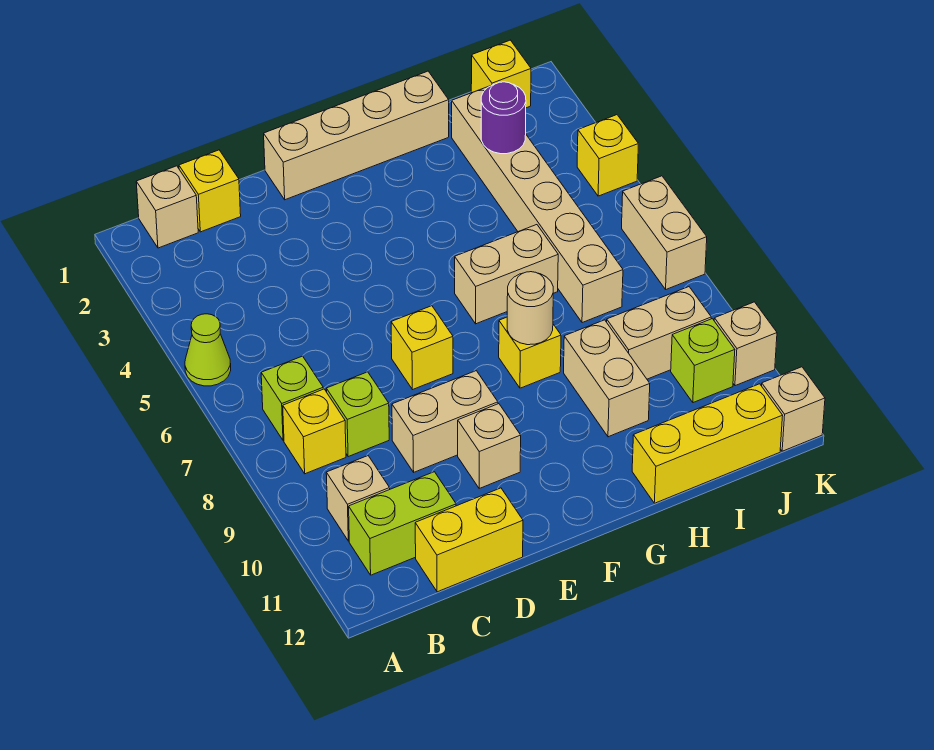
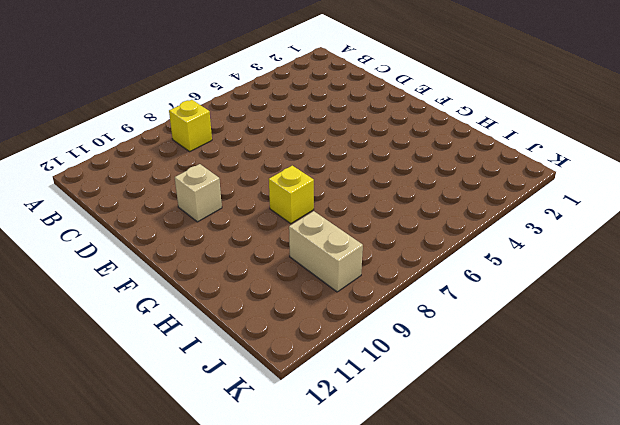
none -> lime cone A5 level 1
none -> tan brick B1 level 1
none -> lime brick B7 level 1

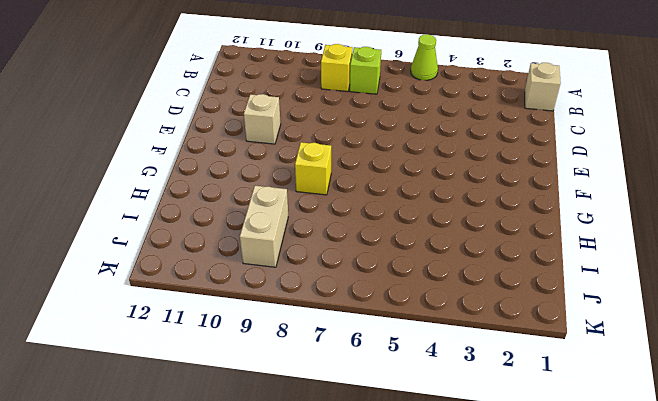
none -> tan brick B10 level 1
none -> lime brick B11:C11 level 1
none -> yellow brick C1 level 1

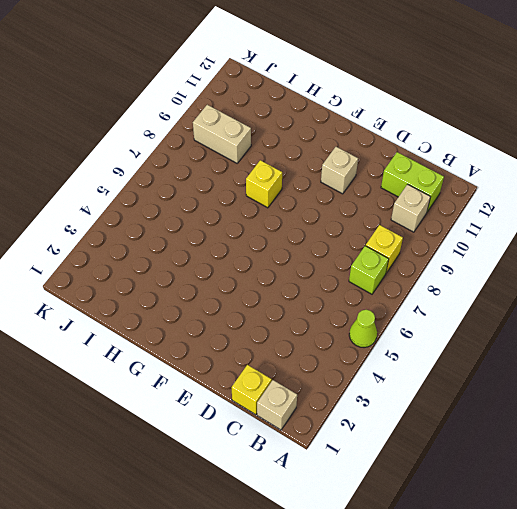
none -> lime brick C8 level 1
none -> yellow brick C12:D12 level 1
none -> tan brick D9:E9 level 1

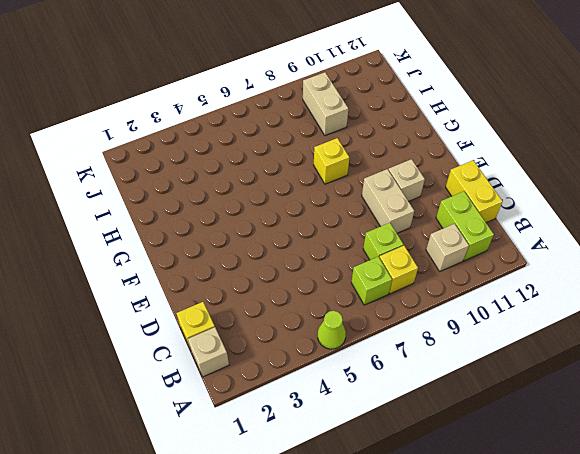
none -> tan brick E1:H1 level 1
none -> yellow brick E7 level 1
none -> tan brick G6:H6 level 1

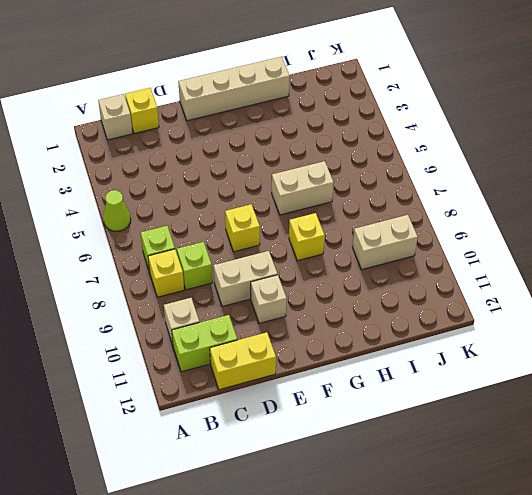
none -> tan brick H9:H10 level 1
none -> yellow brick H12:J12 level 1
none -> tan brick I2:I7 level 1

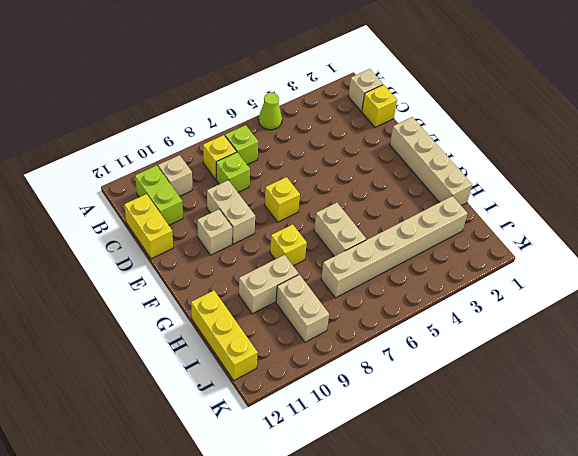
none -> yellow brick J1 level 1
none -> lime brick J10 level 1
none -> yellow brick K4 level 1

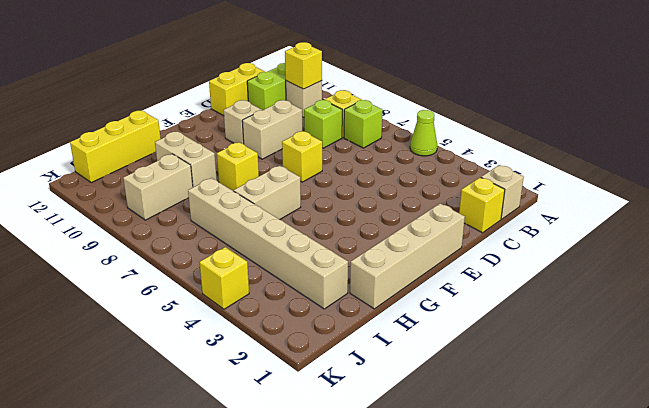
yellow brick B10 level 2 -> yellow brick J1 level 1
none -> lime brick J10 level 1
none -> tan brick K6:K7 level 1
none -> tan brick K10 level 1

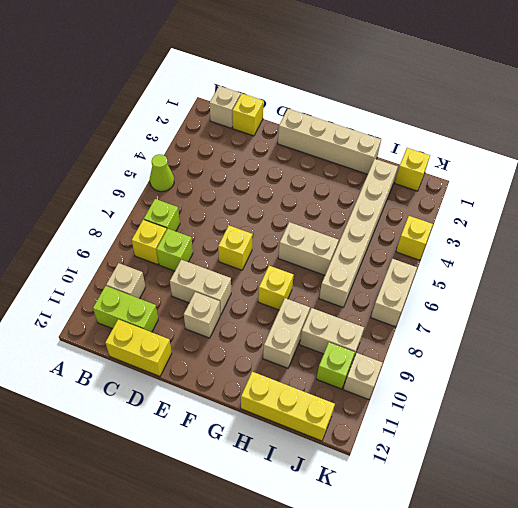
none -> tan brick K12 level 1
none -> tan round brick G8 level 2
none -> purple round brick I3 level 2

